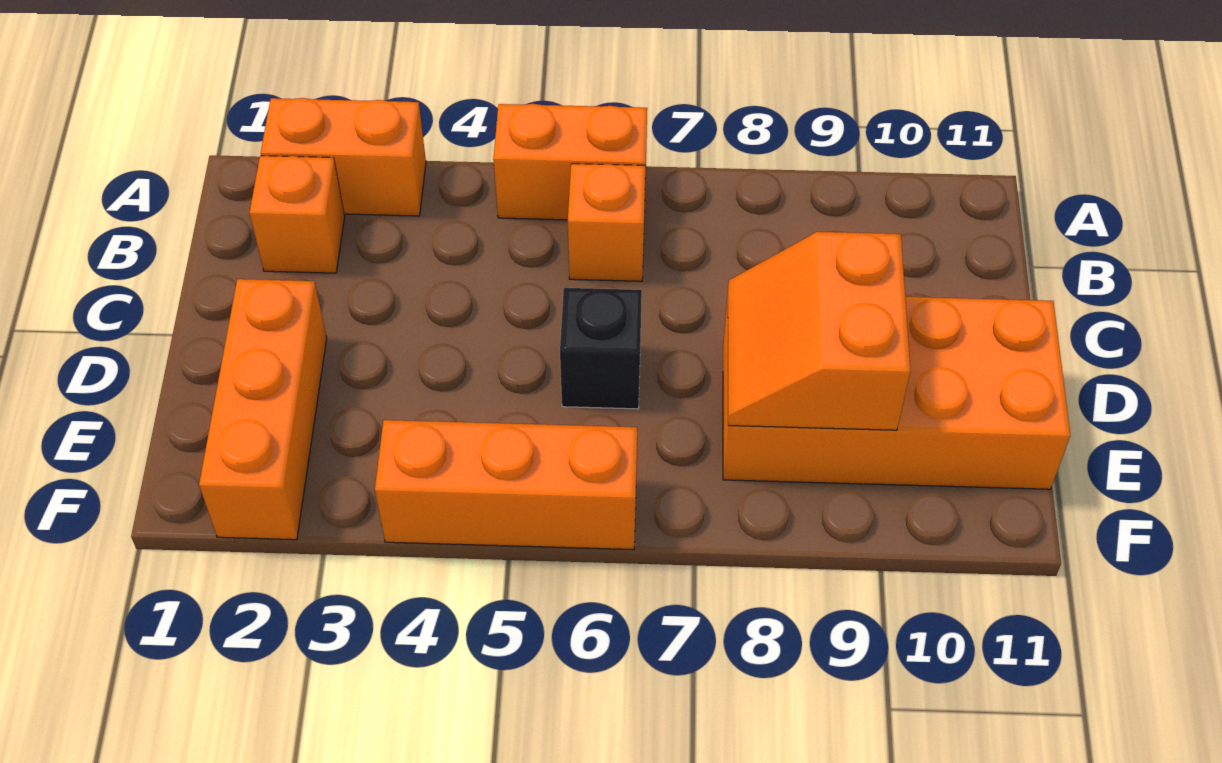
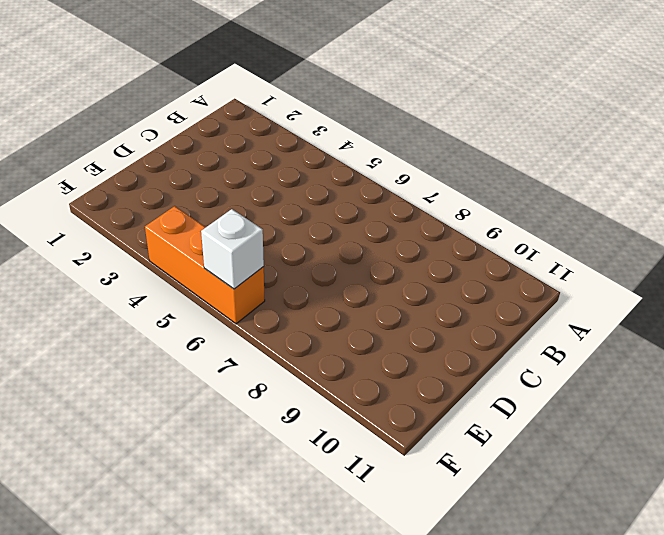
white brick F6 level 2 -> none
none -> orange brick A2:A3 level 1
none -> orange brick A5:A6 level 1

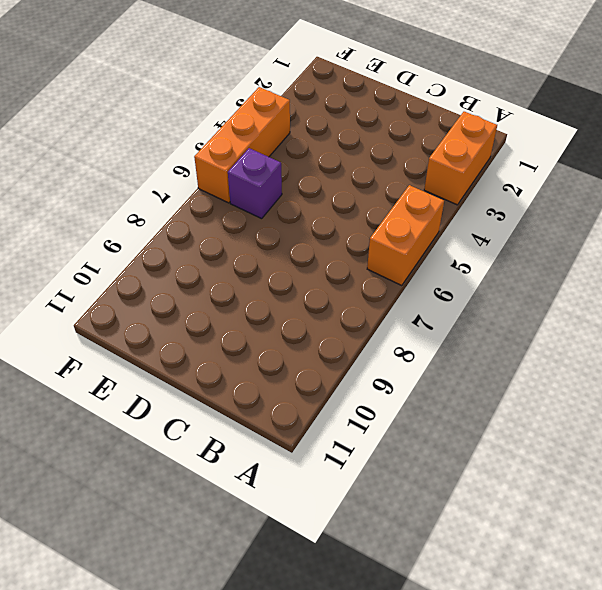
purple brick E6 level 1 -> none
none -> orange brick B2 level 1
none -> orange brick B6 level 1

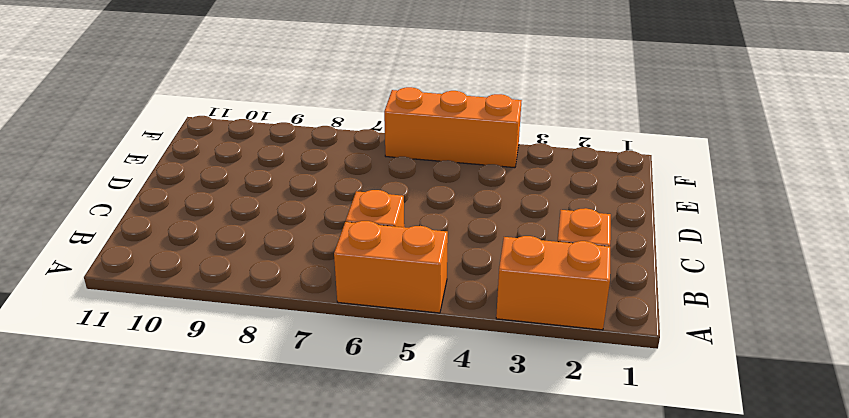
none -> orange brick D2:F2 level 1
none -> black brick D6 level 1

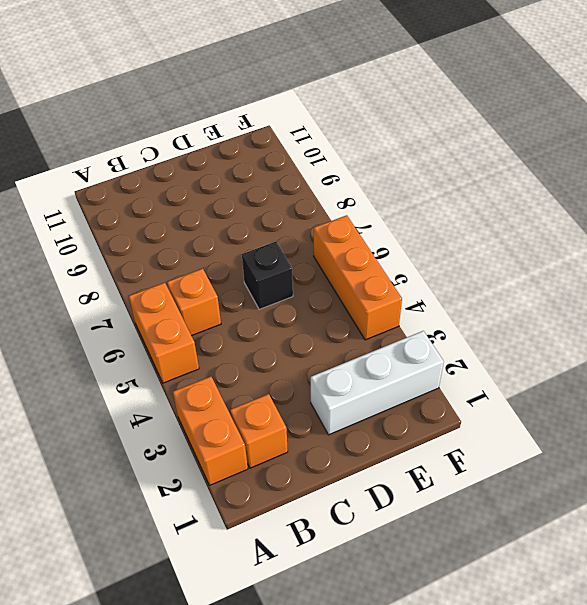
white brick D2:F2 level 1 -> orange brick D2:F2 level 1
none -> orange brick D8:E11 level 1
none -> orange slope D8:E9 level 2 top 9

